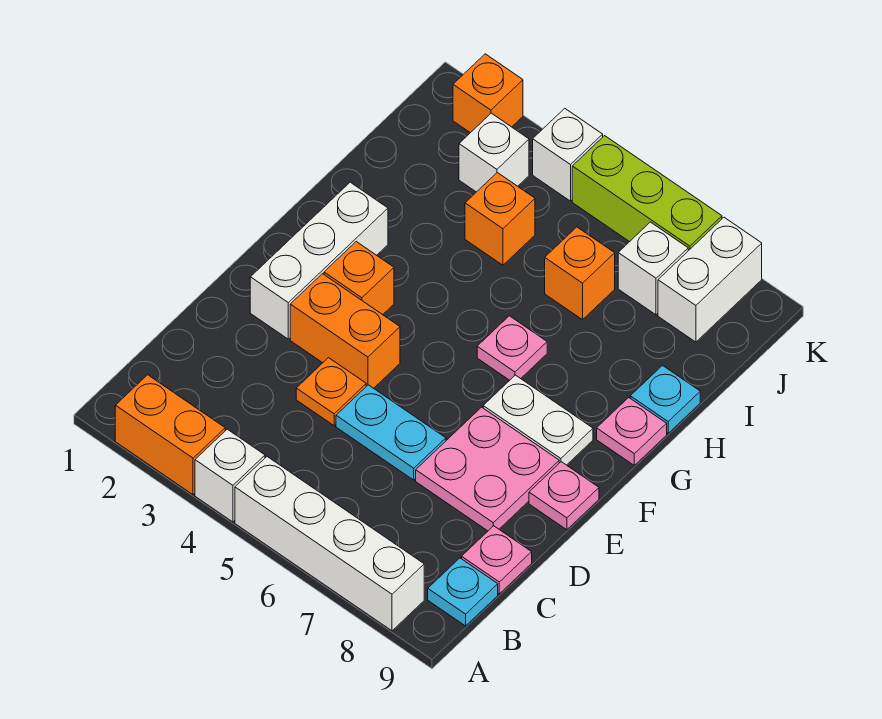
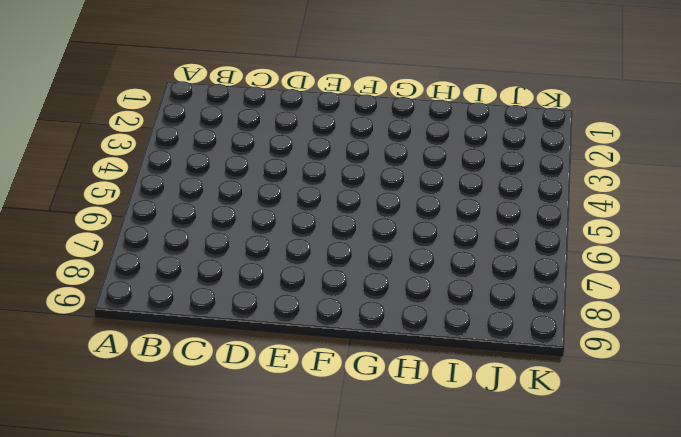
none -> orange brick A2:A3 level 1
none -> white brick A4 level 1
none -> white brick A5:A8 level 1

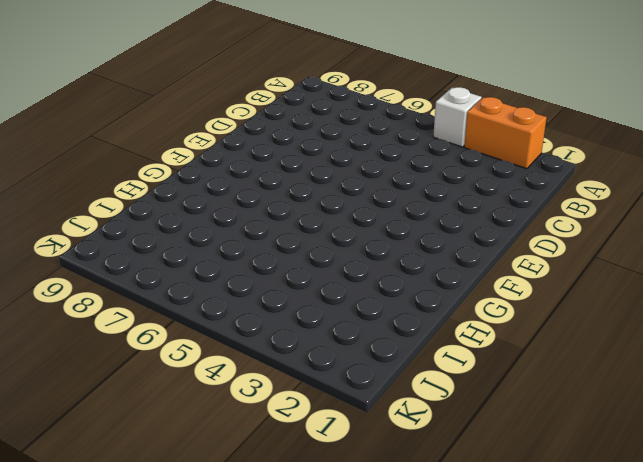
none -> white brick A5:A8 level 1
none -> cyan plate B9 level 1
none -> pink plate C9 level 1

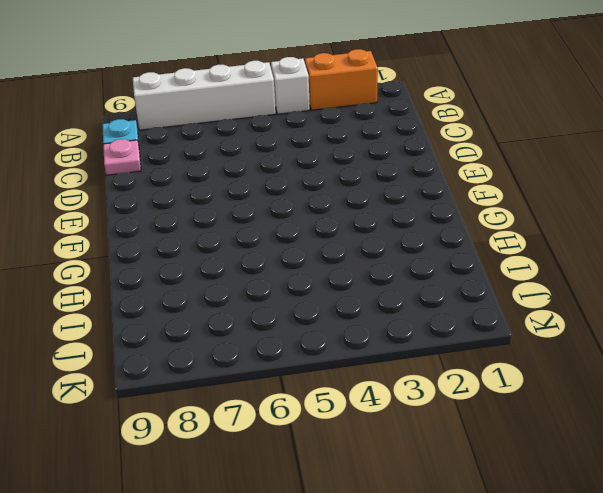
none -> orange plate D4 level 1
none -> cyan plate D5:D6 level 1
none -> pink plate D7:E8 level 1

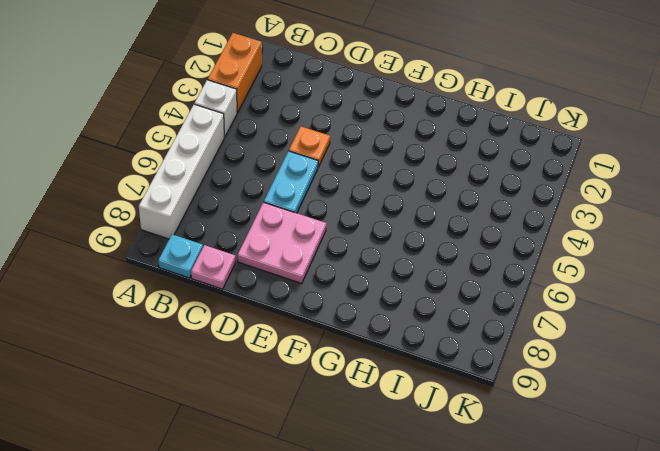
none -> white brick E2:G2 level 1
none -> orange brick E3:E4 level 1
none -> pink plate E9 level 1

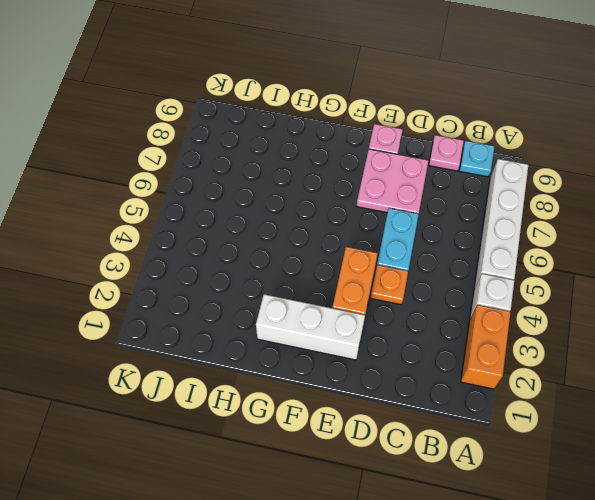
none -> orange brick F3 level 1
none -> white plate F7:F8 level 1
none -> pink plate G6 level 1

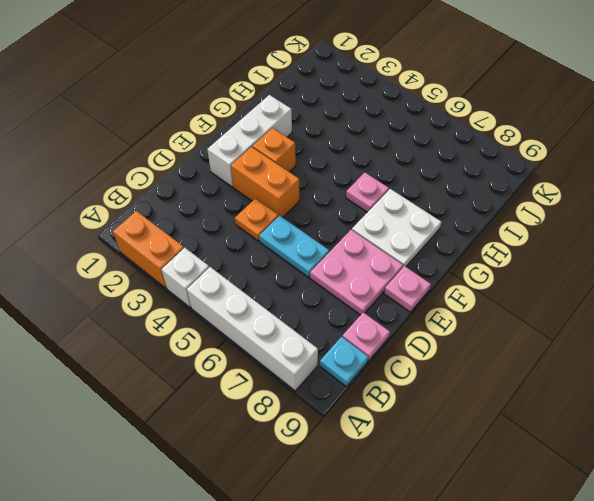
white plate F7:G8 level 1 -> white plate F7:F8 level 1
none -> pink plate G9 level 1
none -> cyan plate H9 level 1
none -> orange brick I4 level 1

